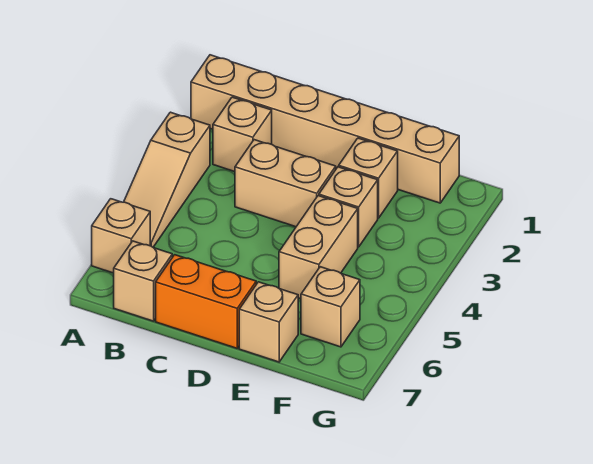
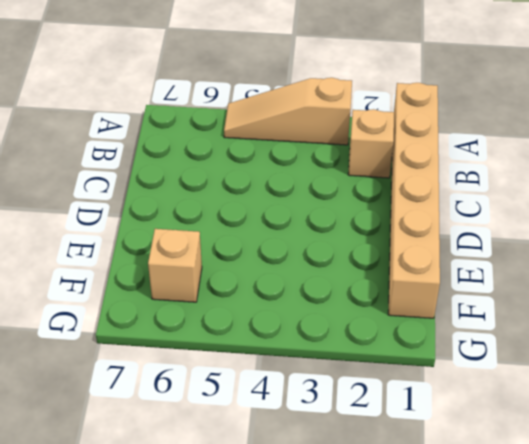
none -> tan brick A6 level 1
none -> tan brick B7 level 1
none -> tan brick C3:D3 level 1

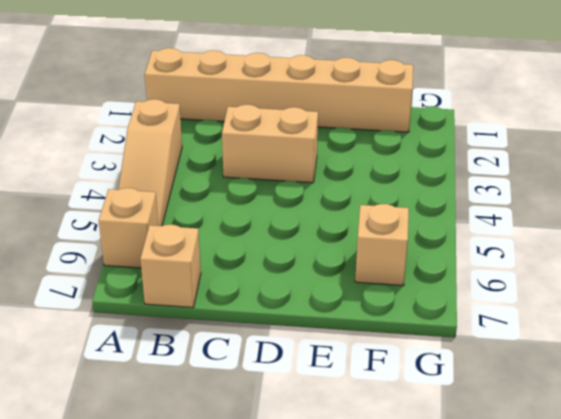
none -> tan brick B2 level 1
none -> orange brick C7:D7 level 1
none -> tan brick E2 level 1

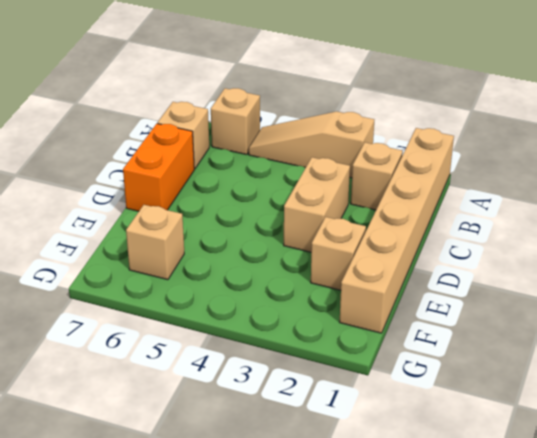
none -> tan brick E3 level 1
none -> tan brick E4:E5 level 1
none -> tan brick E7 level 1

